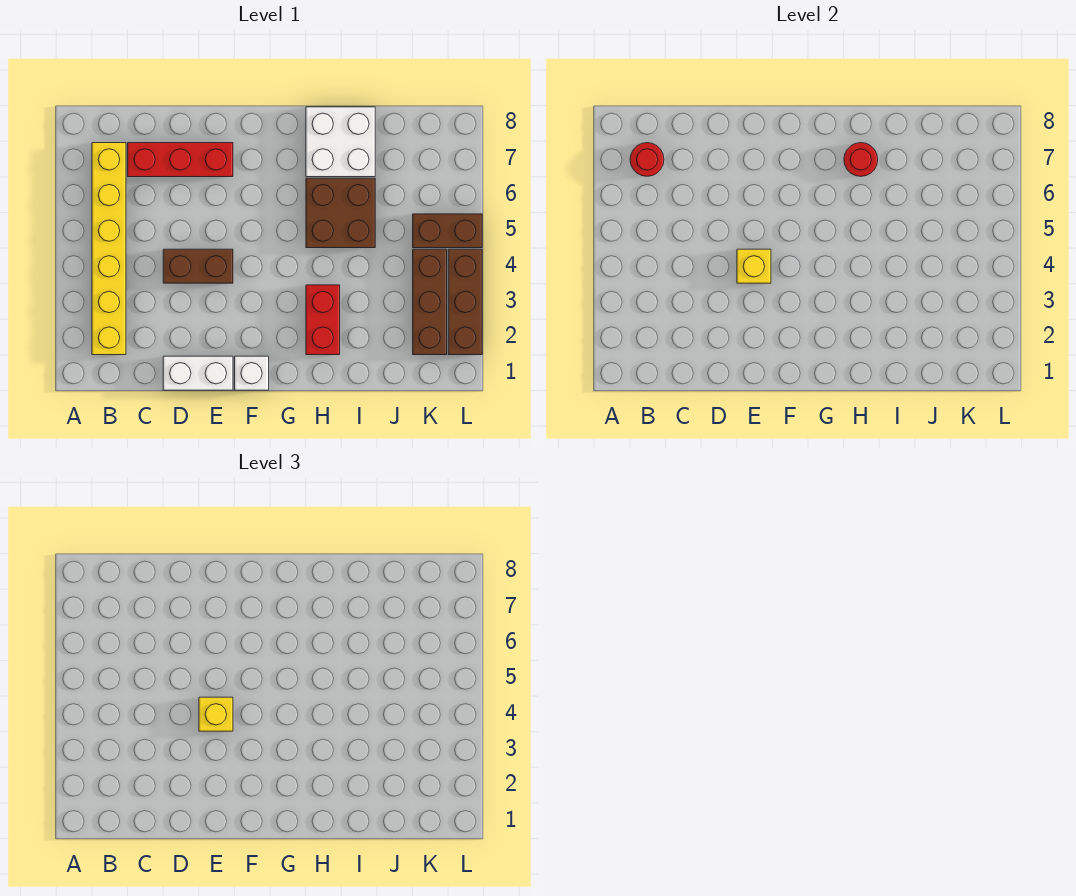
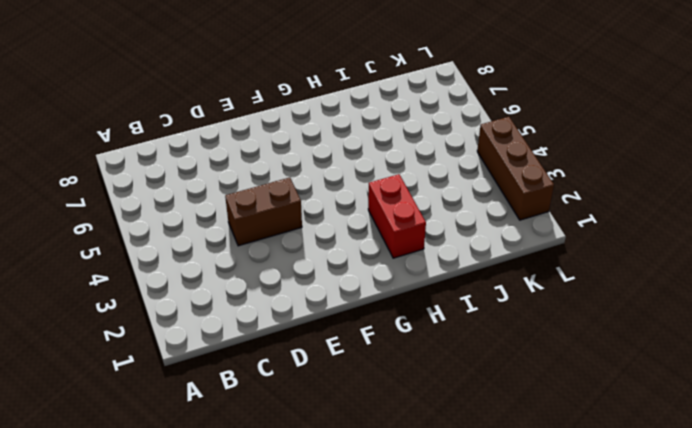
none -> yellow brick B2:B7 level 1
none -> red brick C7:E7 level 1
none -> white brick D1:E1 level 1

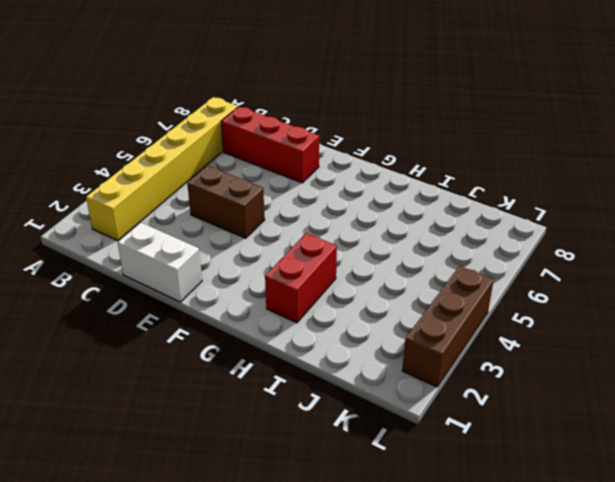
none -> white brick F1 level 1
none -> brown brick H5:I6 level 1
none -> white brick H7:I8 level 1

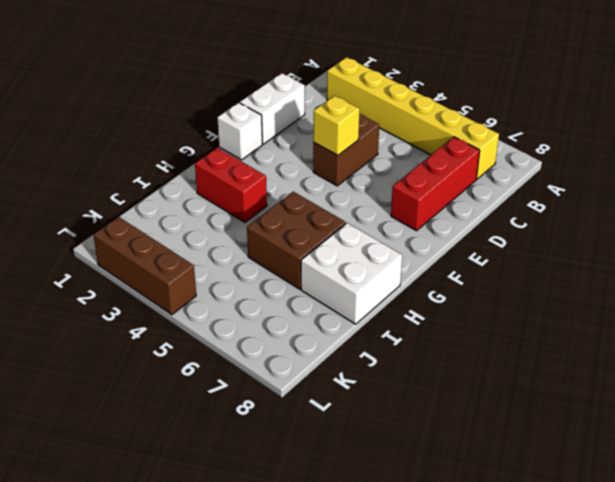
none -> brown brick K2:K4 level 1
none -> brown brick K5:L5 level 1
none -> red round brick B7 level 2

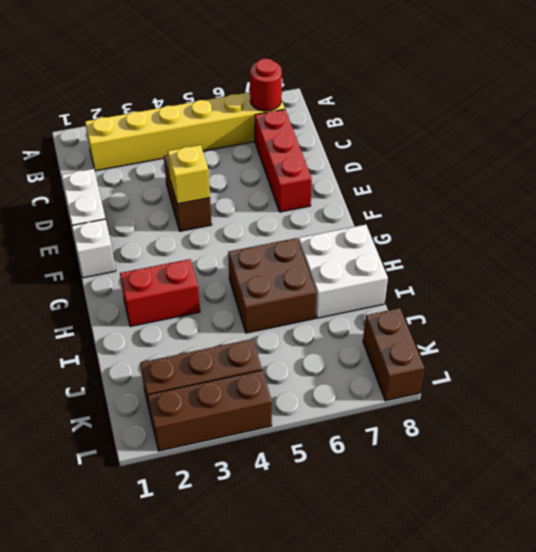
brown brick K8:L8 level 1 -> brown brick K5:L5 level 1
none -> red round brick H7 level 2
none -> yellow brick E4 level 3

